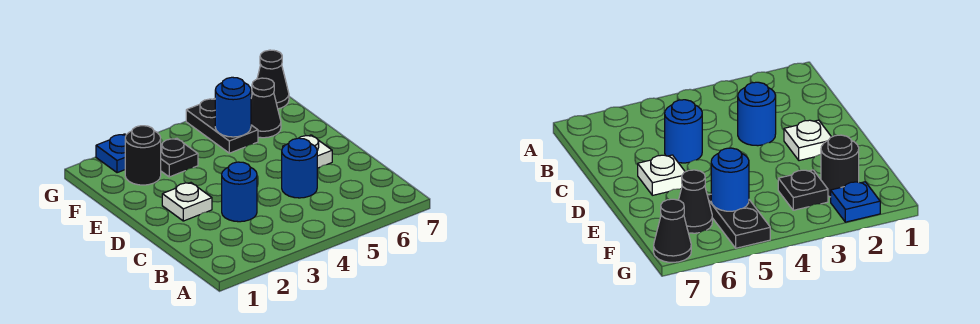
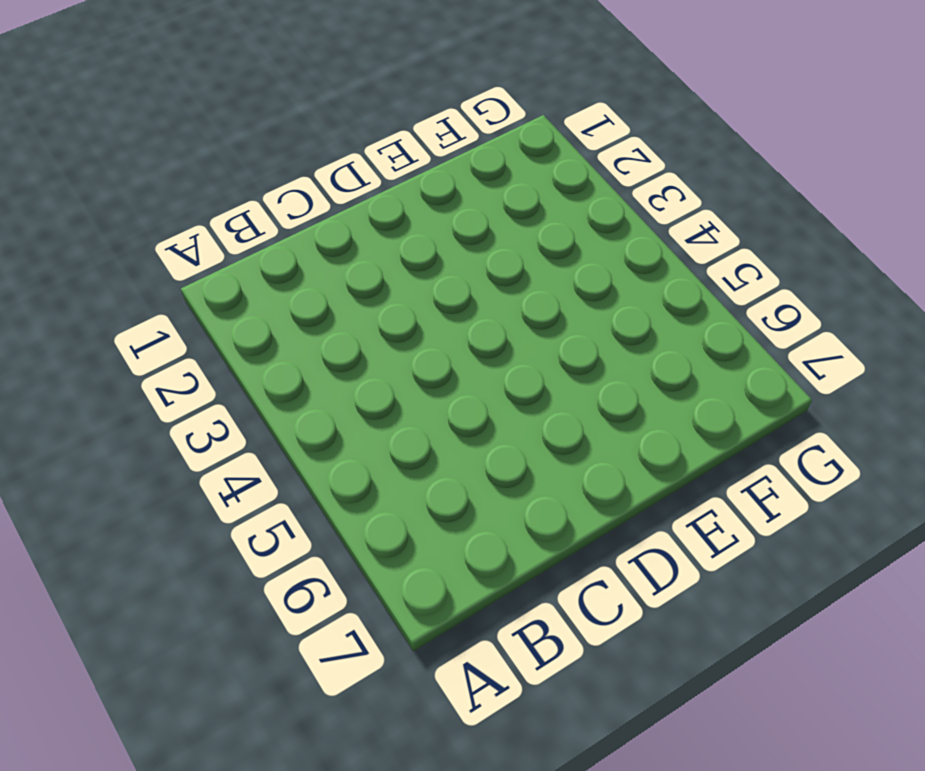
none -> blue round brick C3 level 1
none -> blue round brick C5 level 1

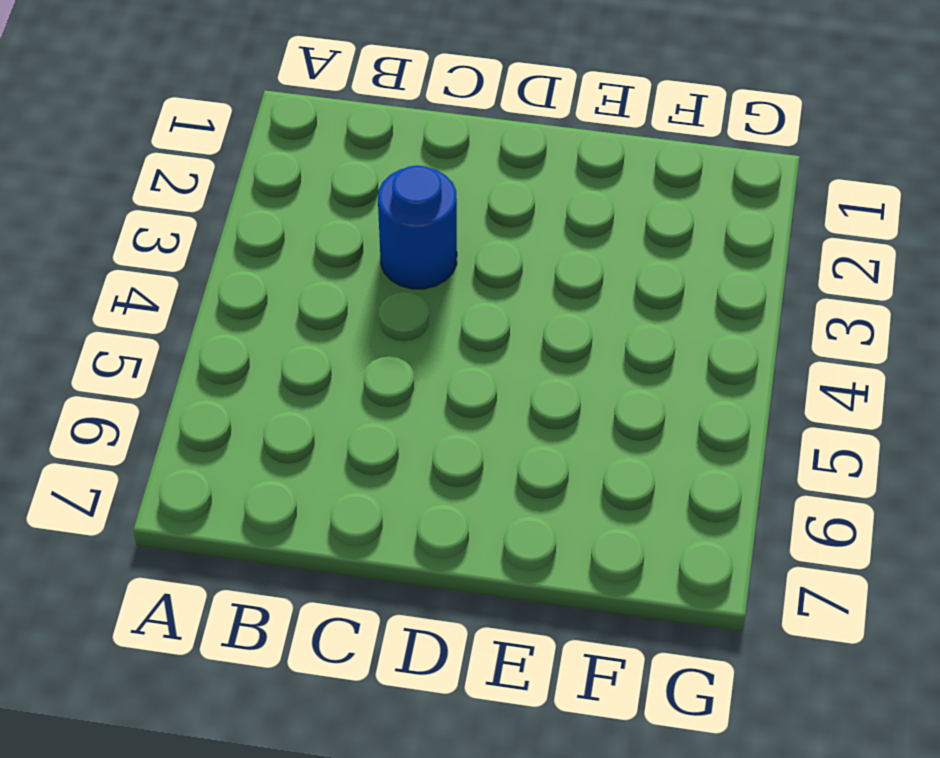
none -> blue round brick C5 level 1
none -> white plate D2 level 1

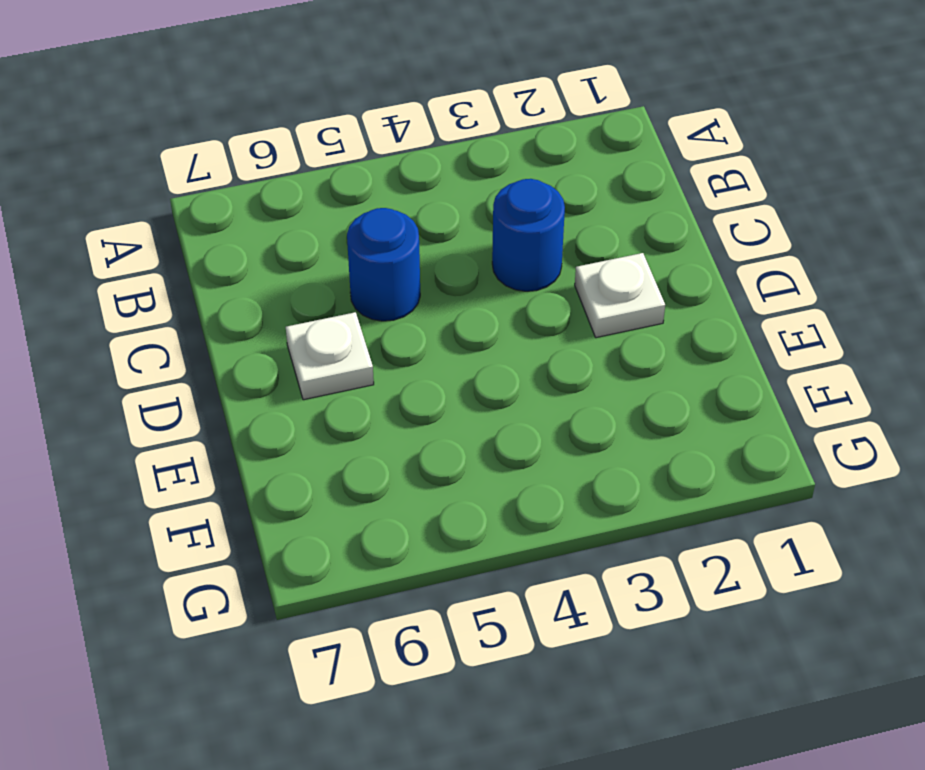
none -> black round brick F2 level 1
none -> black plate F3 level 1

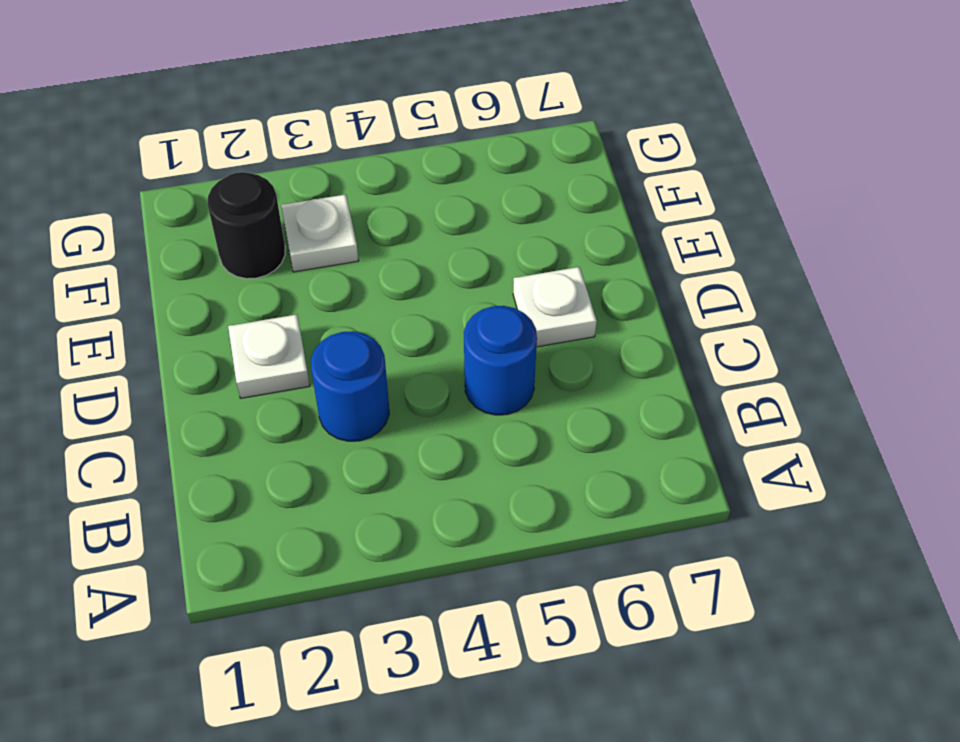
white plate F3 level 1 -> black plate F3 level 1
none -> black plate F5:G5 level 1
none -> black cone F6 level 1

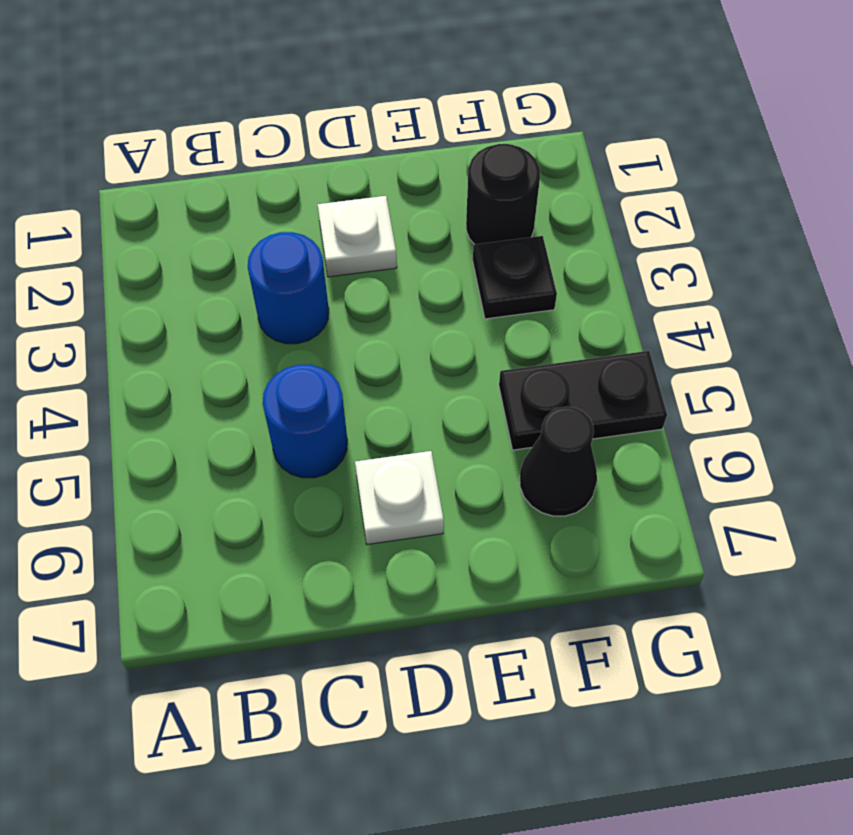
none -> blue plate G2 level 1
none -> black cone G7 level 1

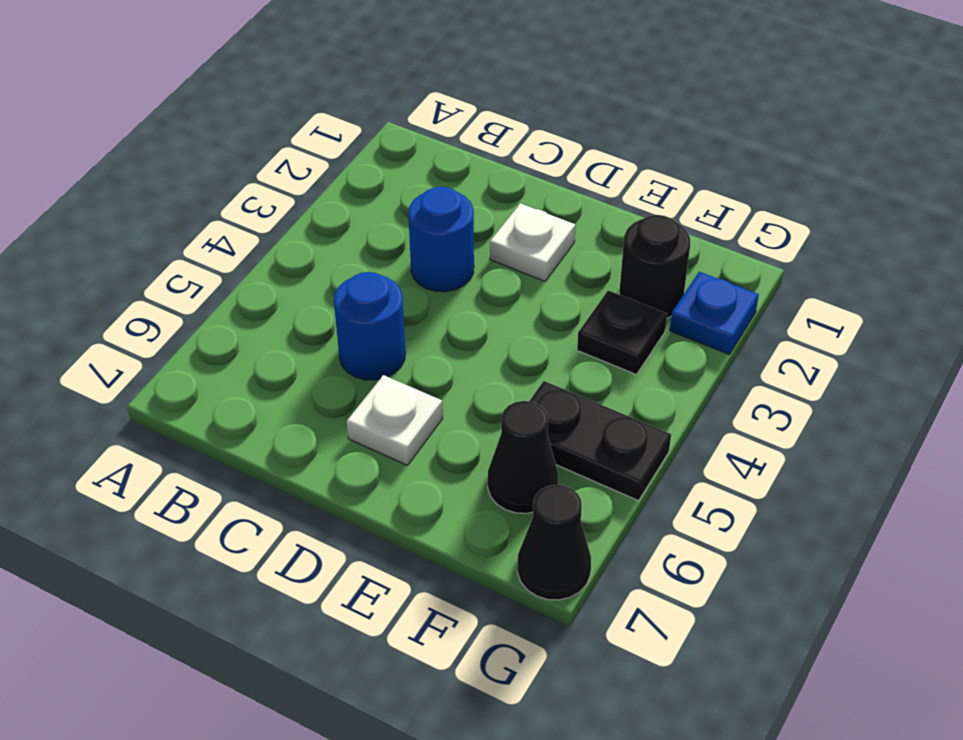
none -> blue round brick F5 level 2

